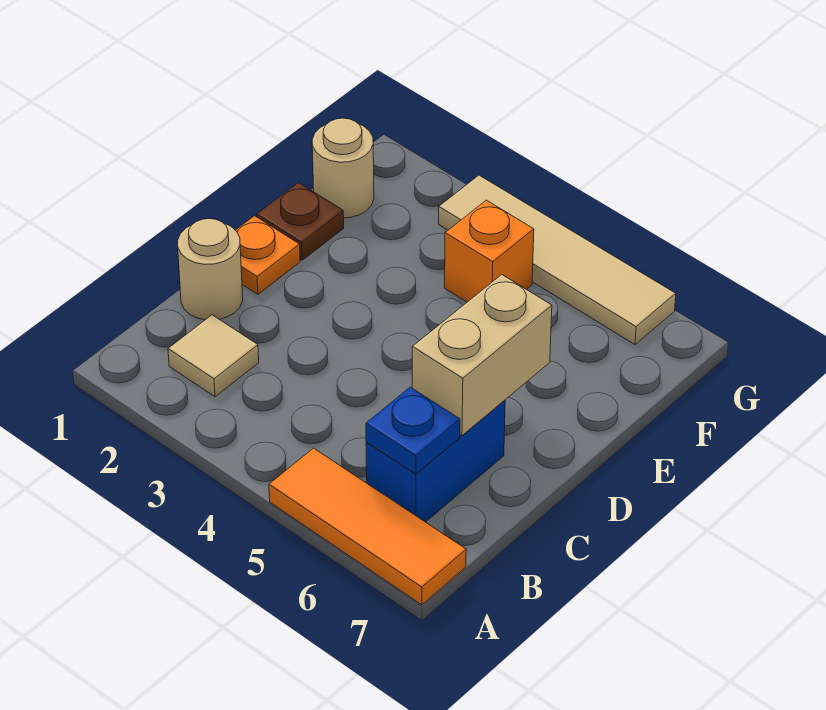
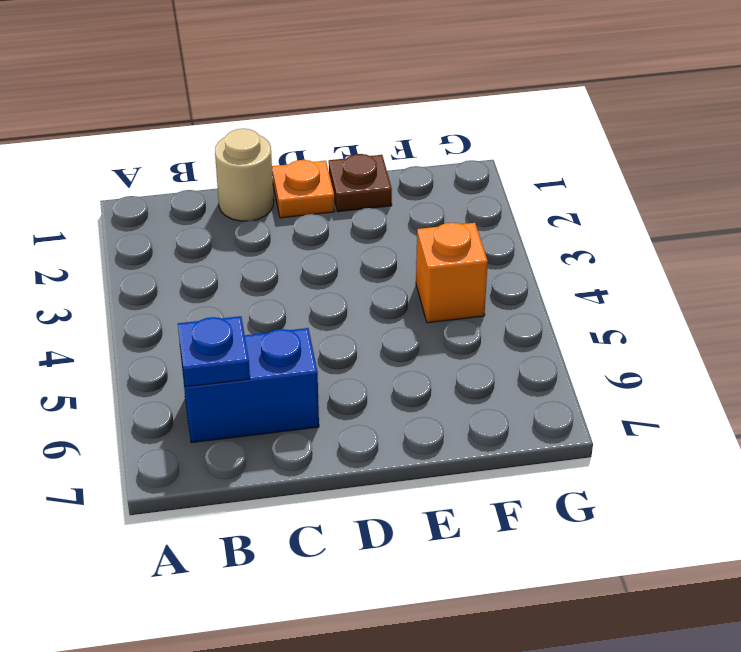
none -> orange tile A5:A7 level 1
none -> tan tile B2 level 1

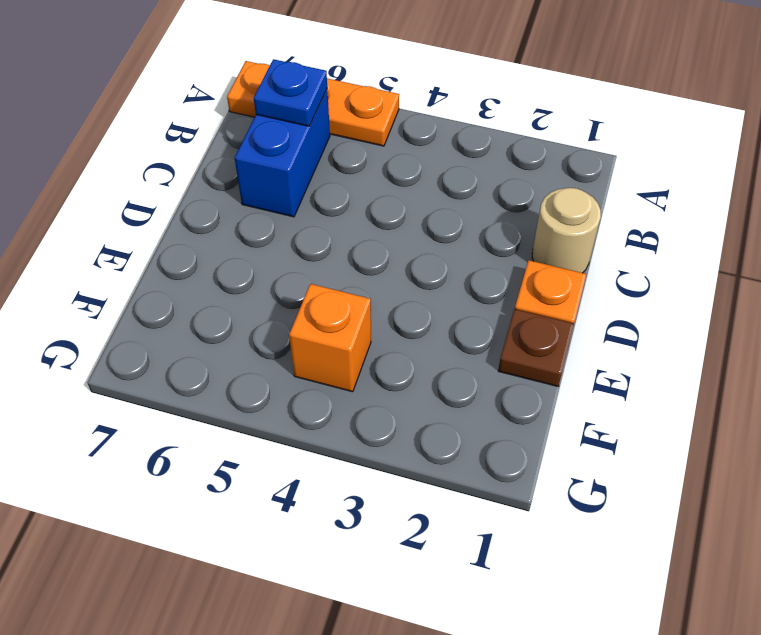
orange plate A5:A7 level 1 -> orange tile A5:A7 level 1
none -> tan tile B2 level 1
none -> tan round brick F1 level 1

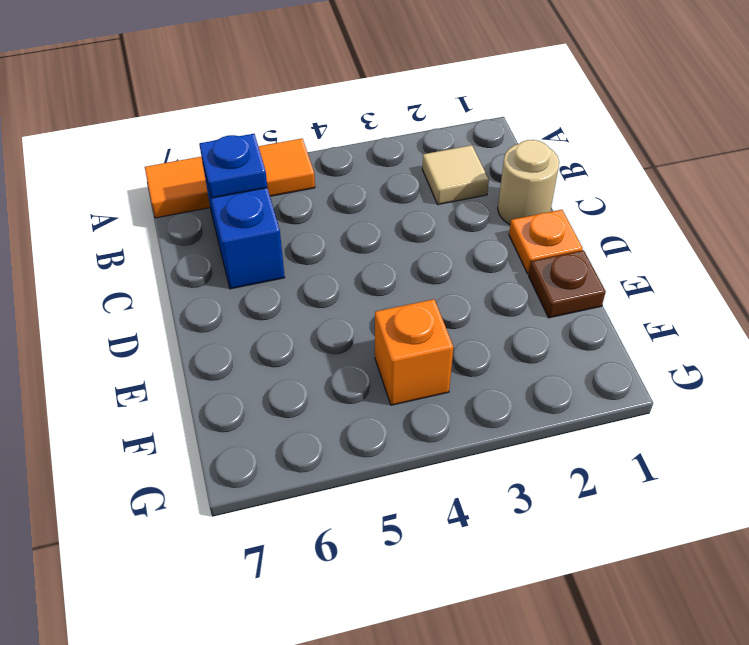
none -> tan round brick F1 level 1
none -> tan tile G3:G6 level 1

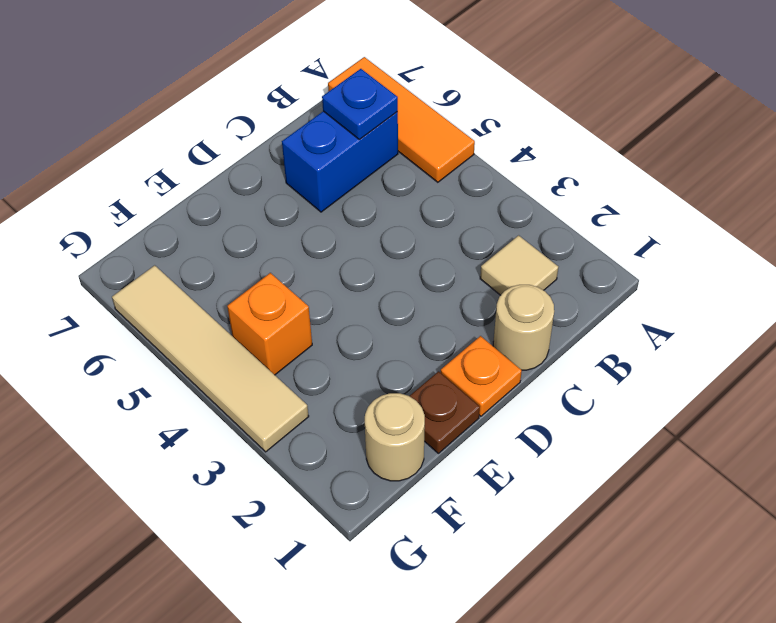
none -> tan brick C6:D6 level 2

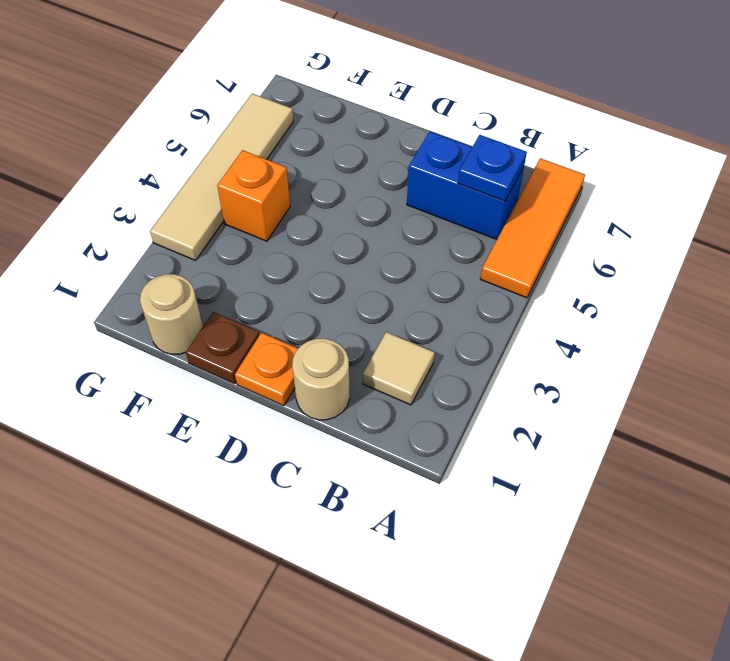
none -> tan brick C6:D6 level 2

